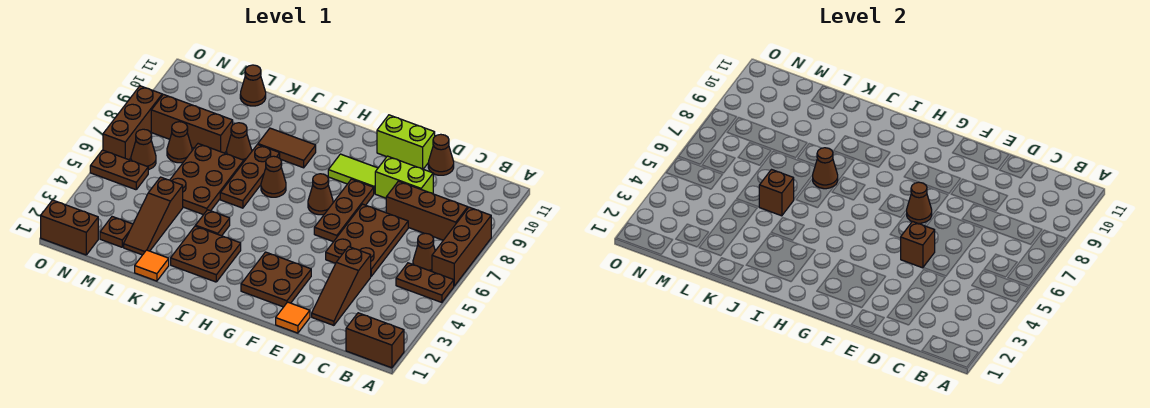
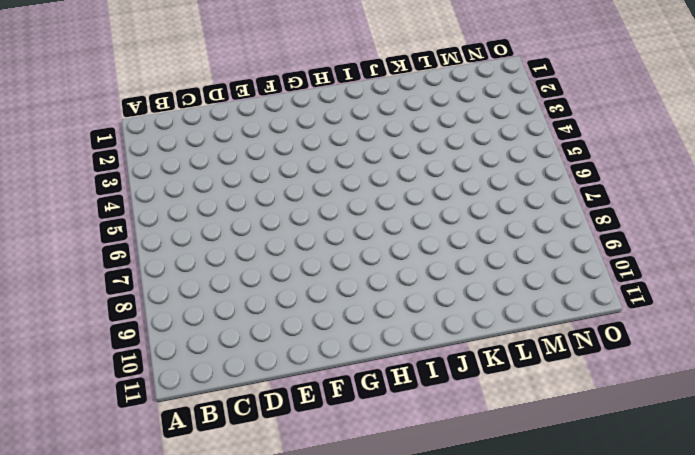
none -> brown brick A1:B1 level 1
none -> brown plate A5:B5 level 1
none -> brown brick A6:A8 level 1
none -> brown cone B6 level 1

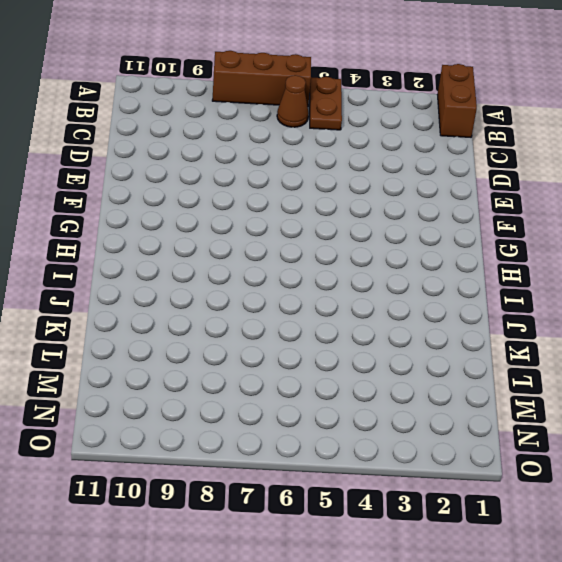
none -> brown brick B8:D8 level 1
none -> brown slope D2:D4 level 1 top 4
none -> brown plate D5:E7 level 1
none -> lime brick D9:E9 level 1

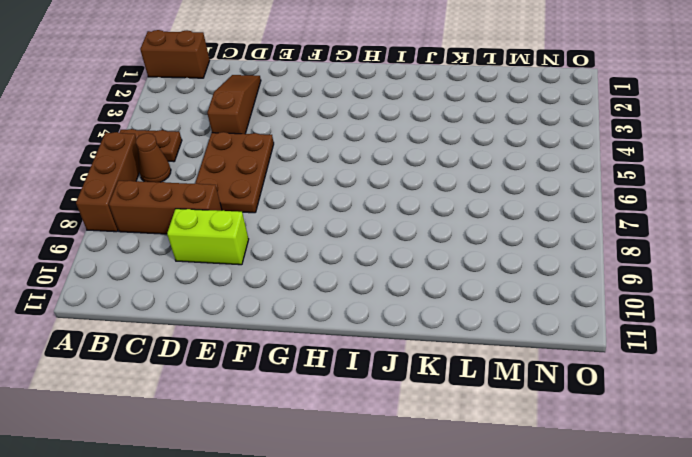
none -> brown cone D11 level 1
none -> orange tile E1 level 1
none -> lime brick E11:F11 level 1
none -> brown plate F2:G3 level 1

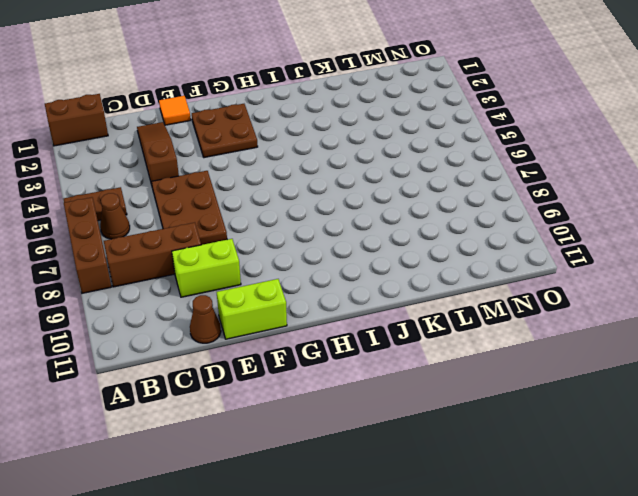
none -> brown plate F6:F8 level 1
none -> lime tile F9:G9 level 1
none -> brown cone G7 level 1
none -> brown plate I2:J3 level 1

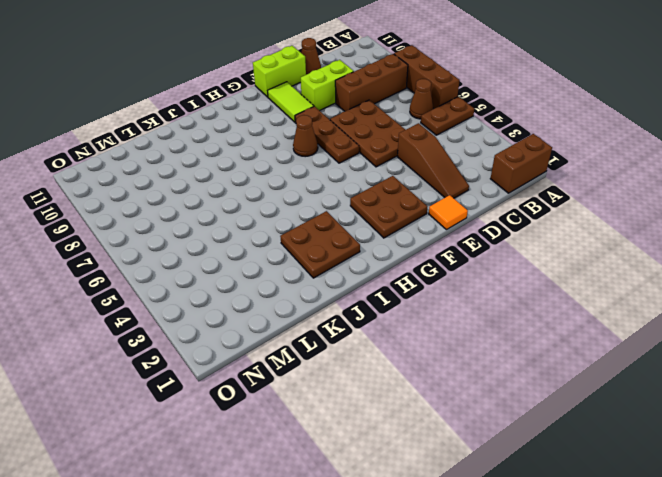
lime tile F9:F10 level 1 -> lime tile F9:G9 level 1
none -> brown cone I7 level 1
none -> brown tile I9:J9 level 1
none -> brown plate J4 level 1
none -> brown plate J6:J8 level 1

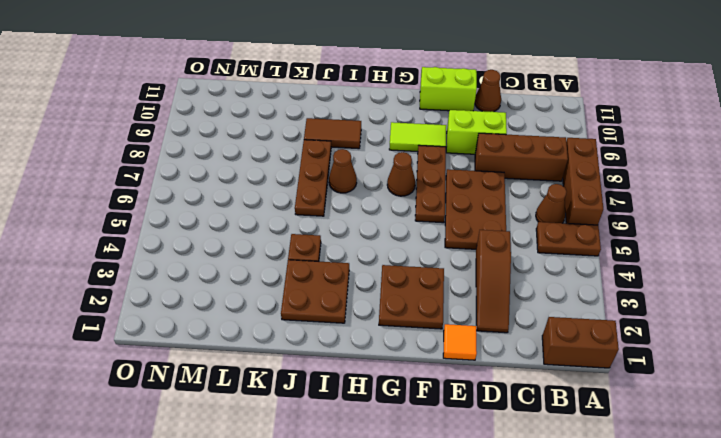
none -> orange tile K1 level 1
none -> brown plate K5:L7 level 1
none -> brown cone K8 level 1
none -> brown slope L2:L4 level 1 top 4

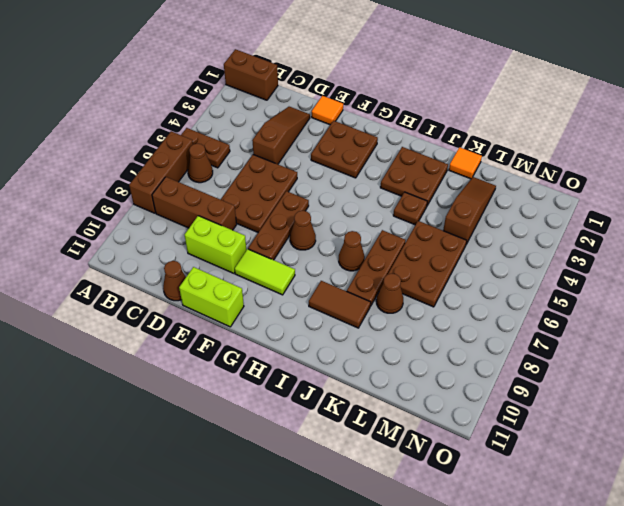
none -> brown brick L8:N8 level 1
none -> brown cone L11 level 1
none -> brown plate M2 level 1
none -> brown cone M7 level 1

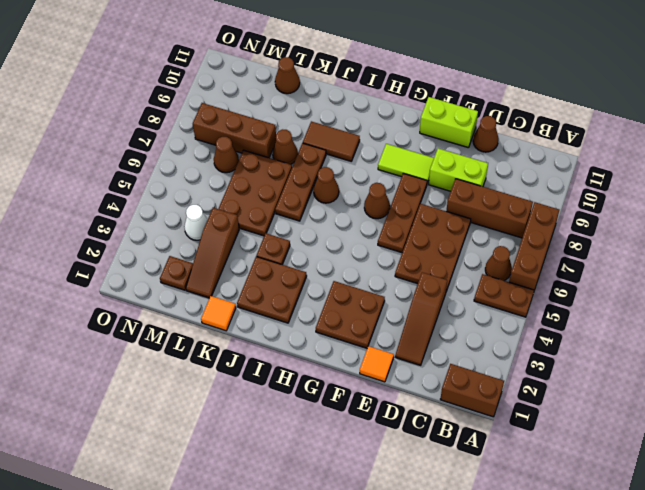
white cone M4 level 1 -> none
none -> brown brick N1:O1 level 1
none -> brown plate N5:O5 level 1
none -> brown cone N6 level 1
none -> brown brick O6:O8 level 1

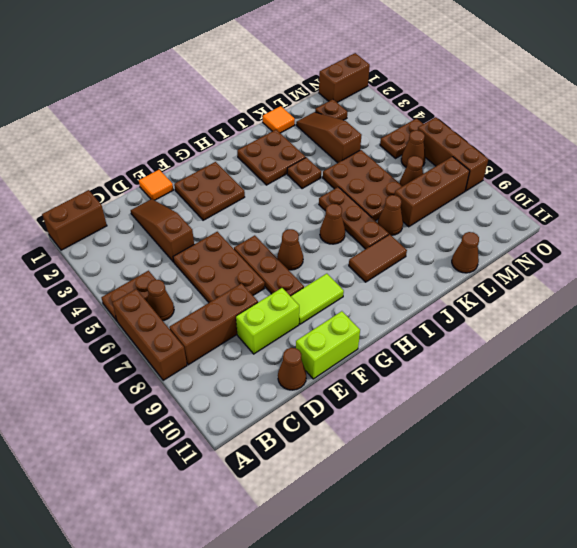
none -> brown brick E5 level 2
none -> brown cone F7 level 2
none -> brown cone J7 level 2
none -> brown brick K5 level 2

